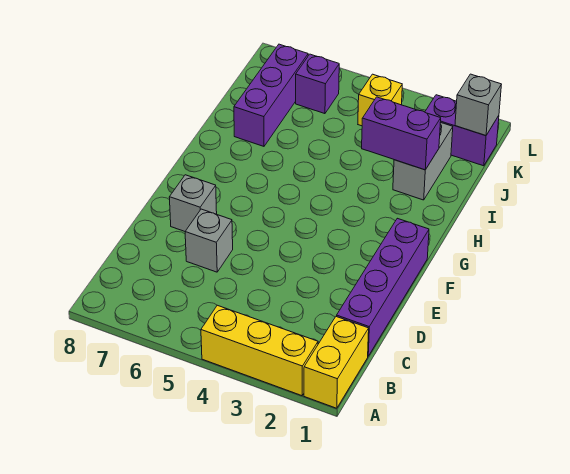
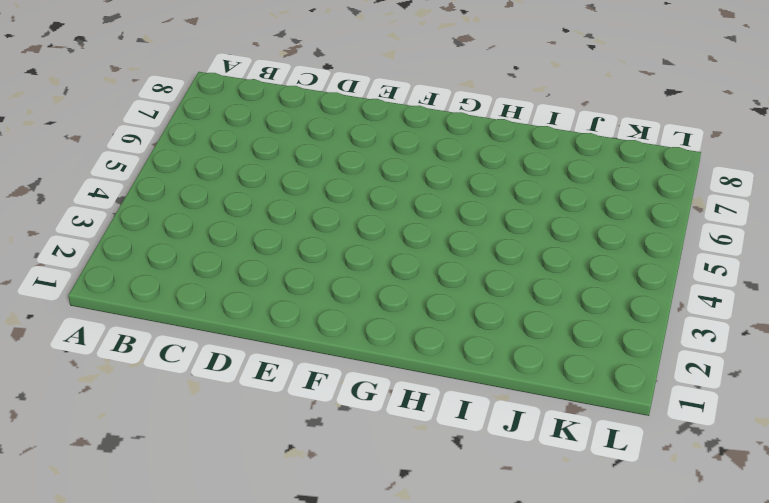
none -> yellow brick A1:B1 level 1
none -> yellow brick A2:A4 level 1
none -> purple brick C1:F1 level 1

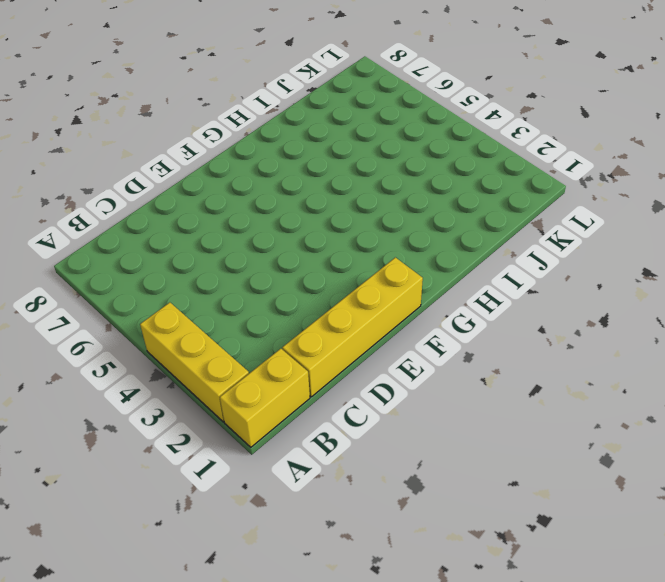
yellow brick C1:F1 level 1 -> purple brick C1:F1 level 1
none -> grey brick D6 level 1
none -> grey brick E7 level 1
none -> grey brick I2:J2 level 1

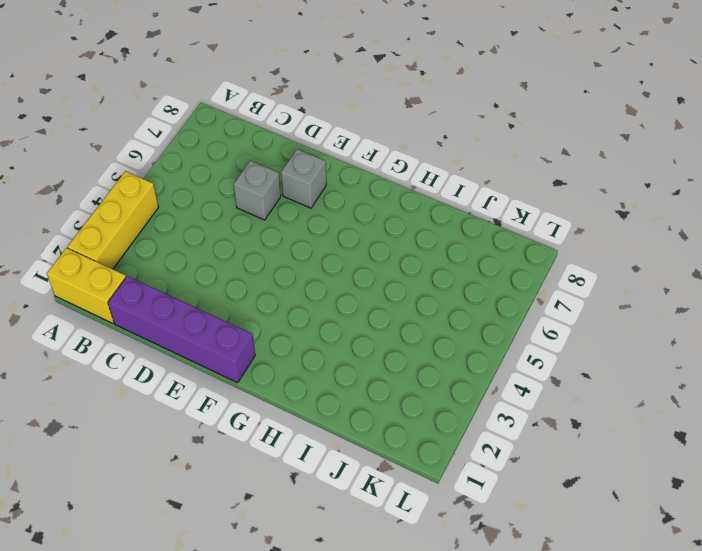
none -> grey brick I2:J2 level 1
none -> purple brick I7:K7 level 1
none -> purple brick K1:K2 level 1

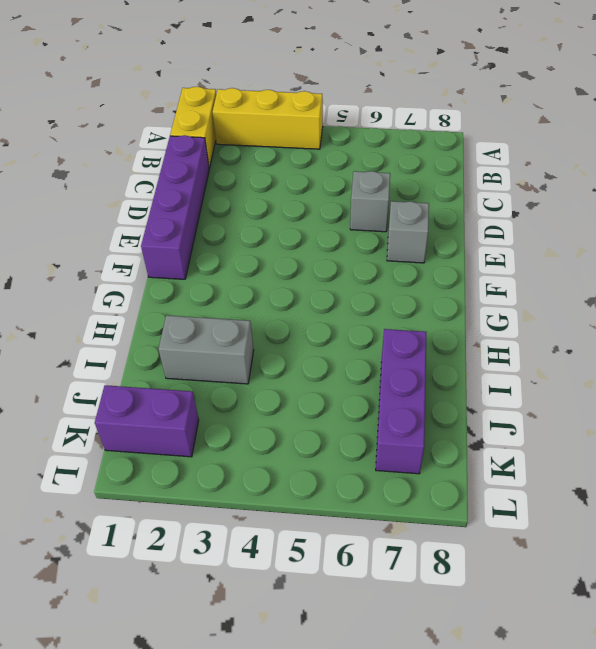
grey brick I2:I3 level 1 -> grey brick I2:J2 level 1
none -> yellow brick K4 level 1
none -> purple brick K6 level 1
none -> purple brick I2:I3 level 2

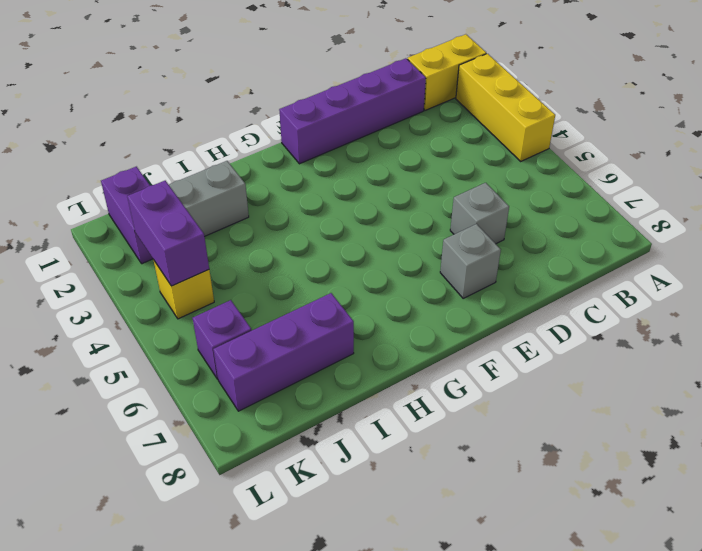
purple brick K3:K4 level 2 -> purple brick I2:I3 level 2
none -> grey brick K1 level 2

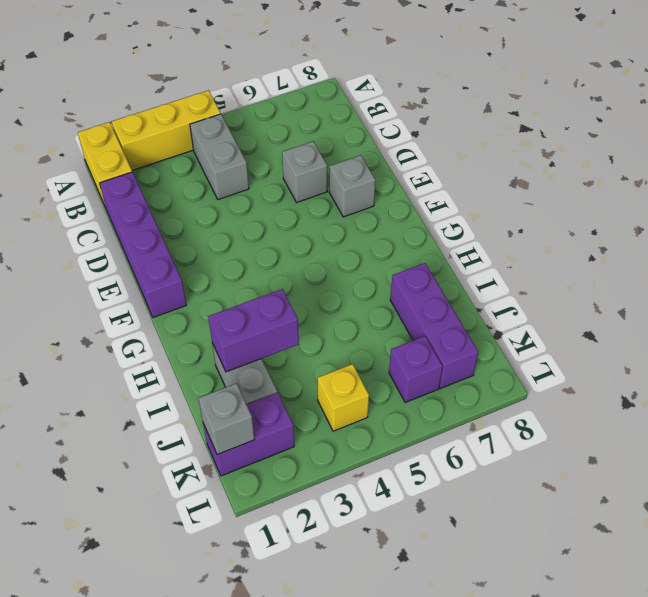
grey brick B4:C4 level 1 -> none

